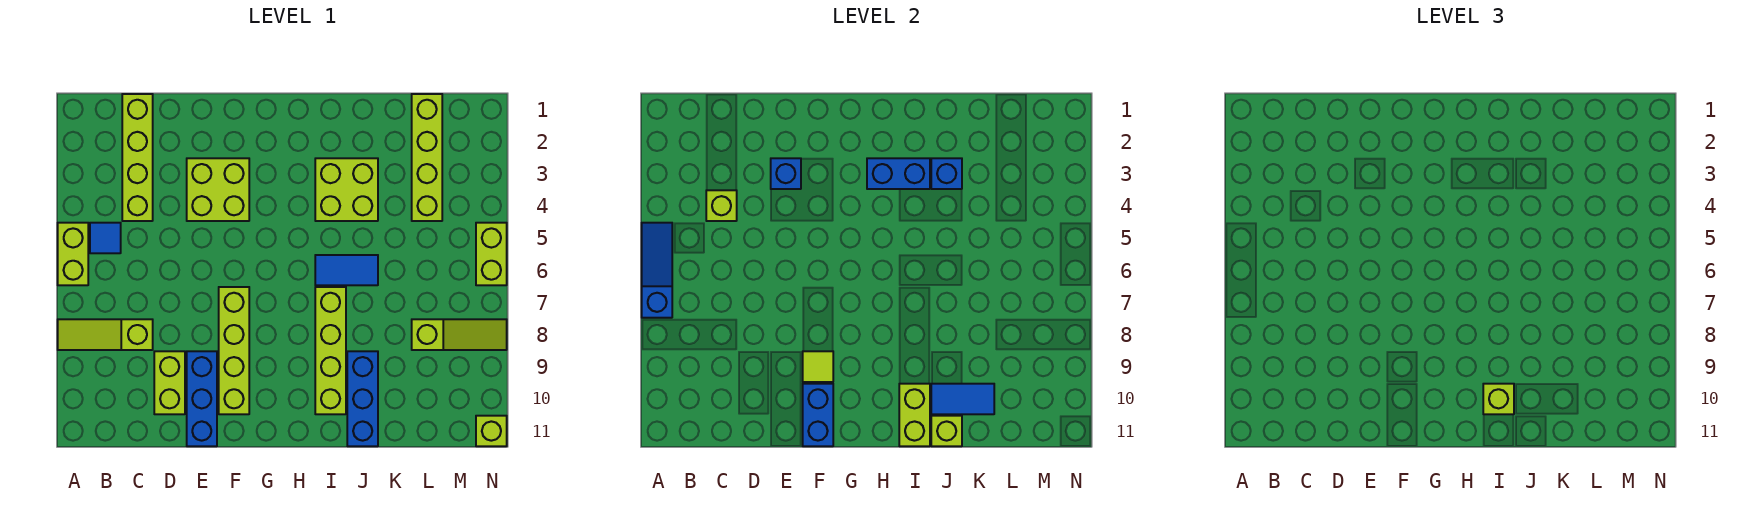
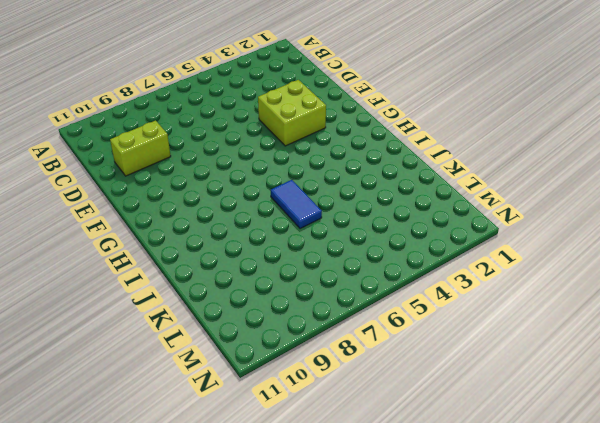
none -> lime brick A5:A6 level 1
none -> lime slope A8:C8 level 1 top C
none -> blue tile B5 level 1

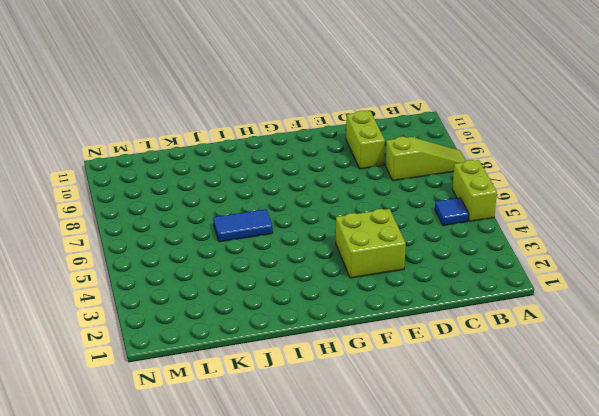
none -> lime brick C1:C4 level 1
none -> blue brick E9:E11 level 1
none -> lime brick F7:F10 level 1

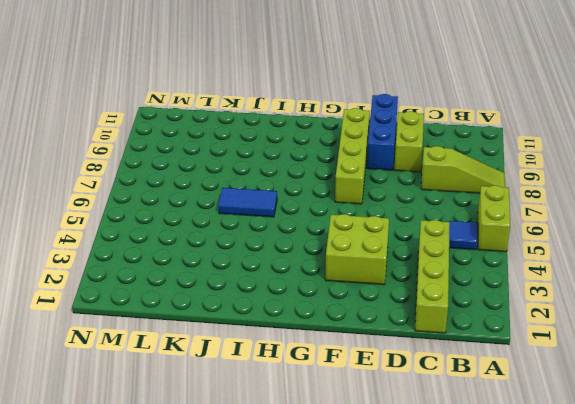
none -> lime brick I3:J4 level 1
none -> lime brick I7:I10 level 1
none -> blue brick J9:J11 level 1

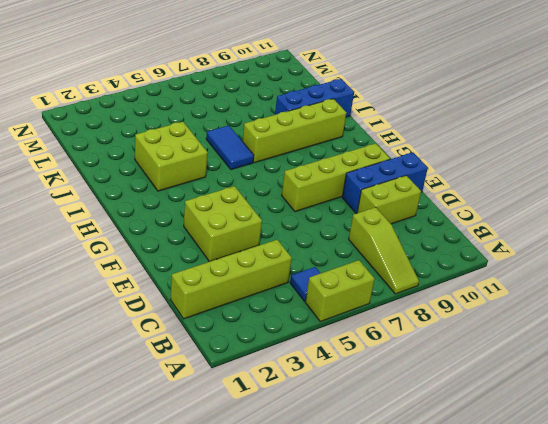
none -> lime brick L1:L4 level 1
none -> lime slope L8:N8 level 1 top L
none -> lime brick N5:N6 level 1

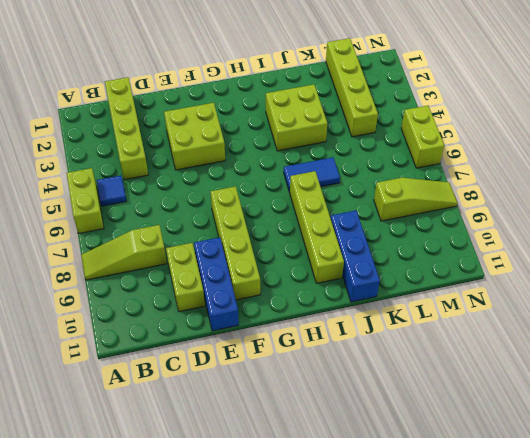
none -> lime brick N11 level 1
none -> blue slope A5:A7 level 2 top 7
none -> lime brick C4 level 2

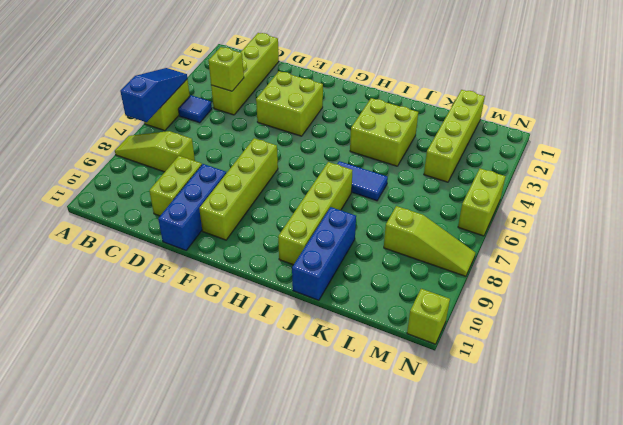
none -> blue brick E3 level 2
none -> lime tile F9 level 2
none -> blue brick F10:F11 level 2

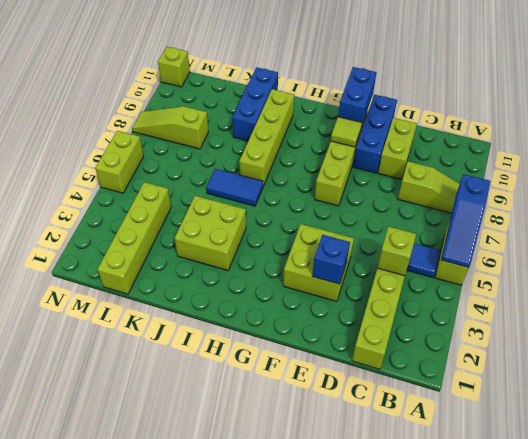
none -> blue brick H3:I3 level 2
none -> lime brick I10:I11 level 2
none -> blue brick J3 level 2

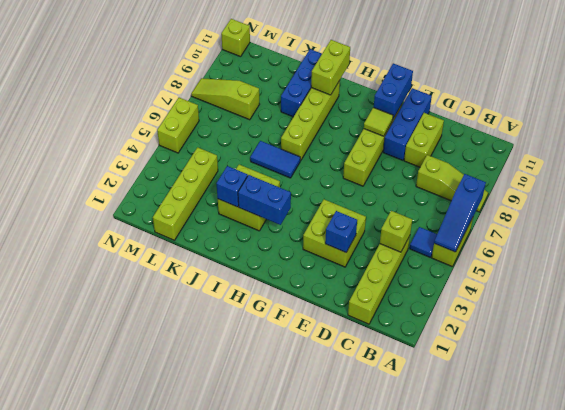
none -> blue tile J10:K10 level 2
none -> lime brick J11 level 2
none -> lime brick I10 level 3

